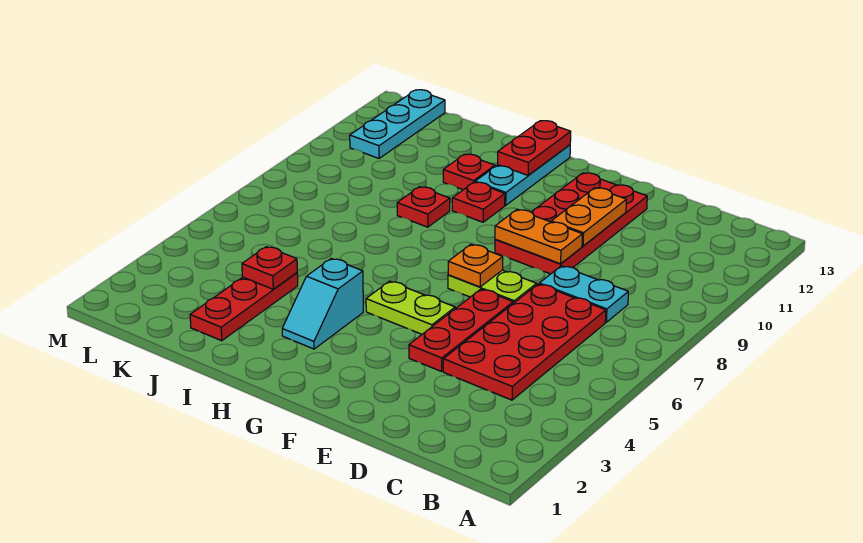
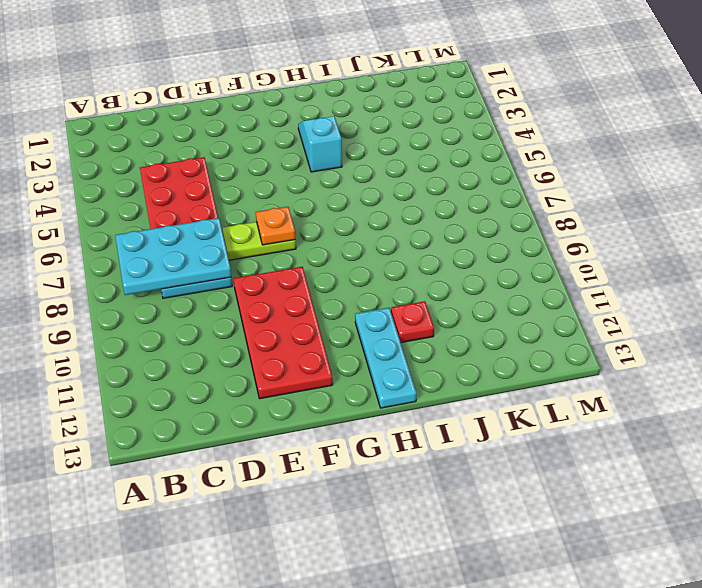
cyan plate B7:D8 level 2 -> none
none -> red plate E4:E6 level 1
none -> lime plate F5:G5 level 1
none -> red plate H10 level 1

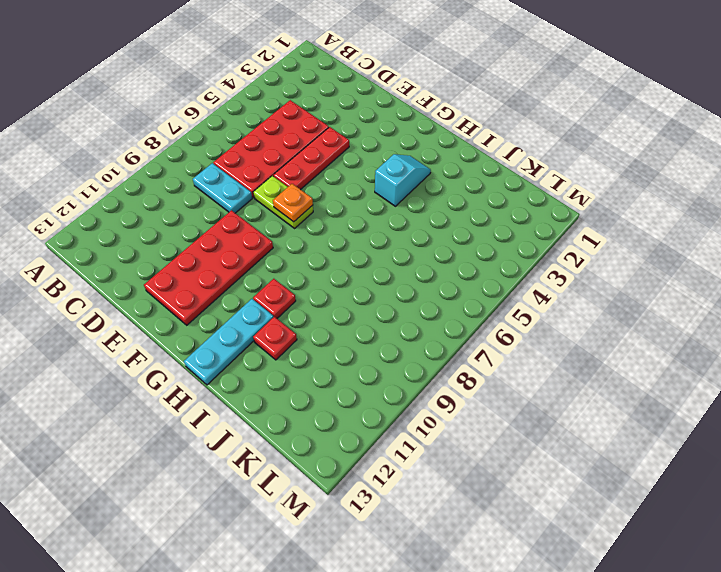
none -> lime plate F5:G5 level 1
none -> red plate I9 level 1
none -> red plate J2:J4 level 1

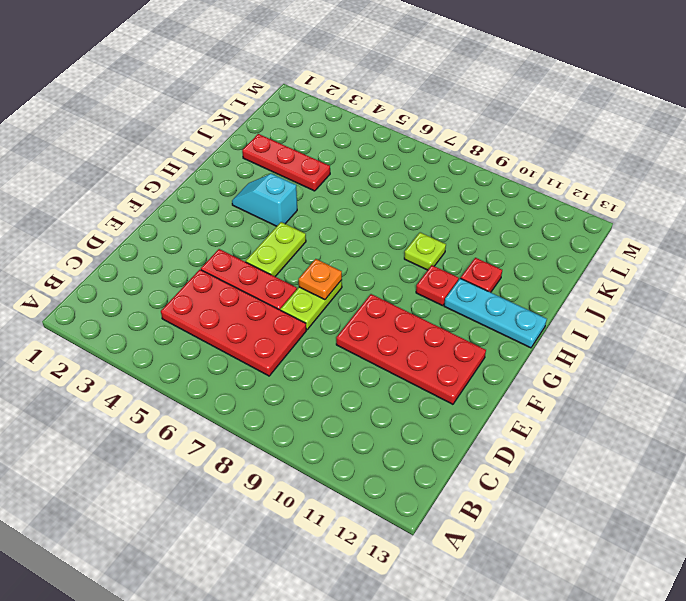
lime plate I9 level 1 -> red plate I9 level 1
none -> cyan plate C8:D8 level 1
none -> cyan plate L11:L13 level 1
none -> orange plate E9:F9 level 2

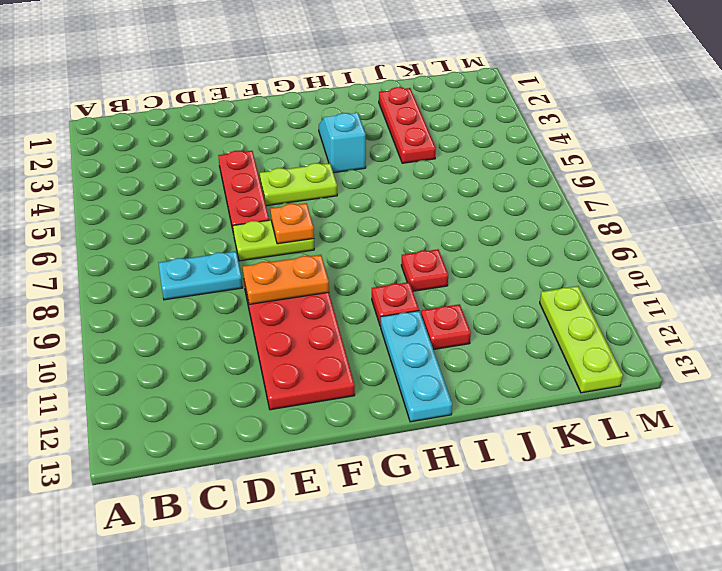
lime plate L11:L13 level 1 -> cyan plate L11:L13 level 1
none -> red plate C4:D7 level 1
none -> orange plate E10:E11 level 2
none -> red plate H12:H13 level 2

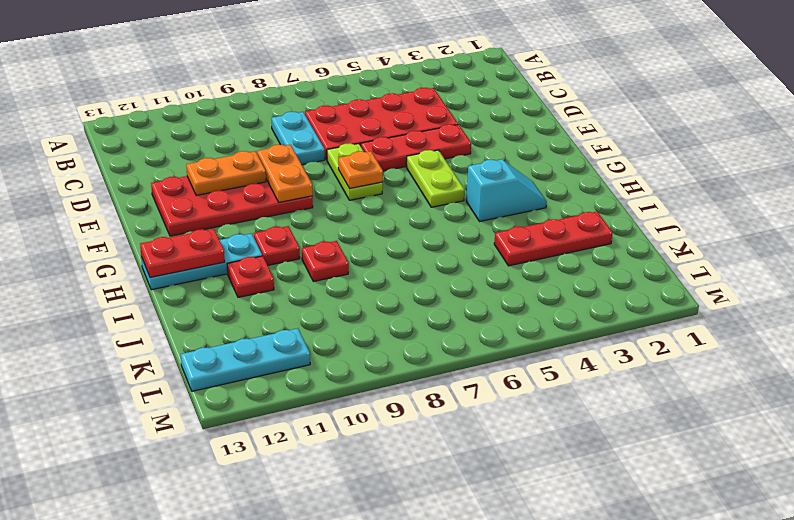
none -> red plate J4 level 2

